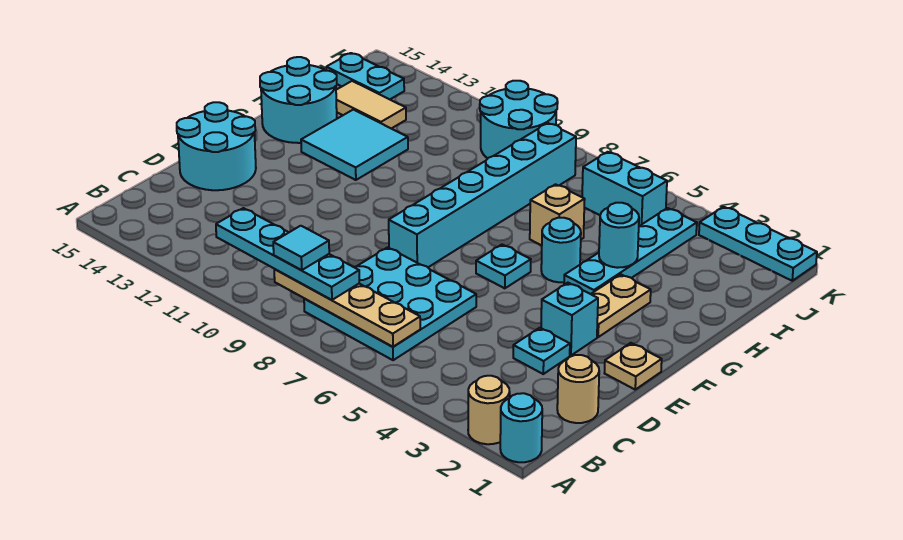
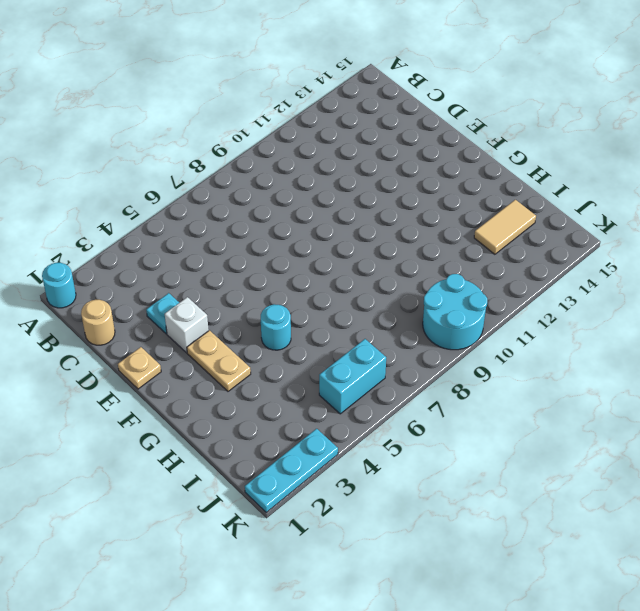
white brick E3 level 1 -> cyan brick E3 level 1
none -> tan round brick A2 level 1
none -> cyan plate B6:D8 level 1
none -> cyan round brick D14:E15 level 1

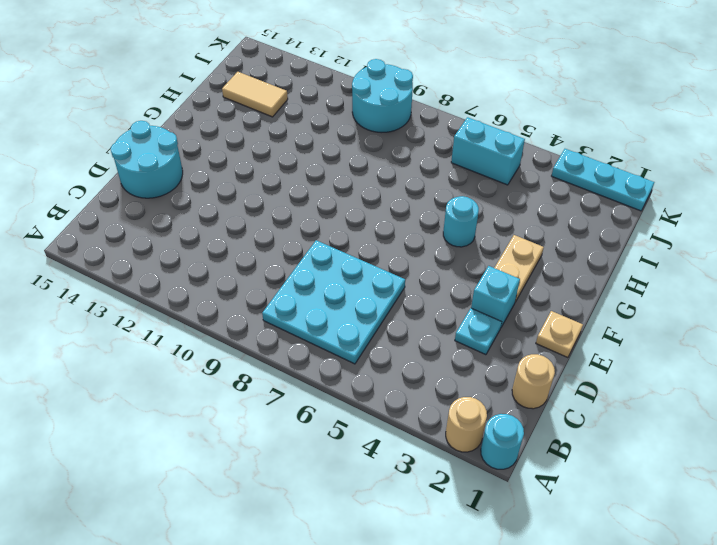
none -> cyan brick E8:J8 level 1
none -> cyan plate F6 level 1
none -> cyan plate G4:J4 level 1

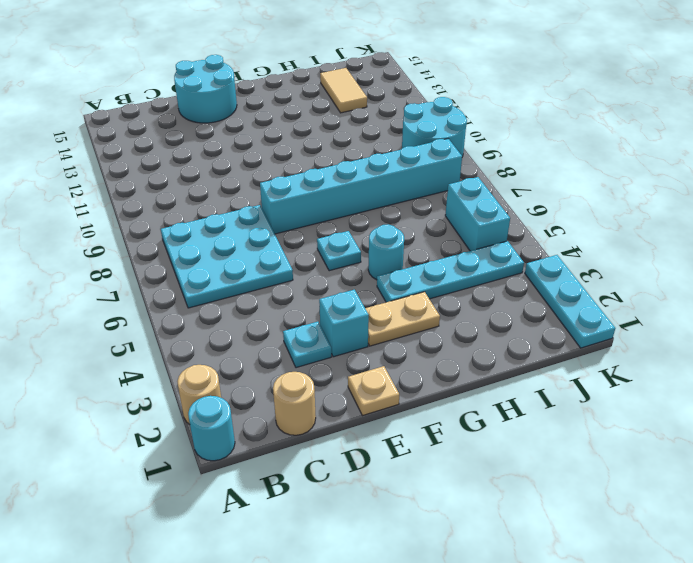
none -> cyan tile G12:H13 level 1
none -> cyan round brick G14:H15 level 1
none -> tan brick H6 level 1

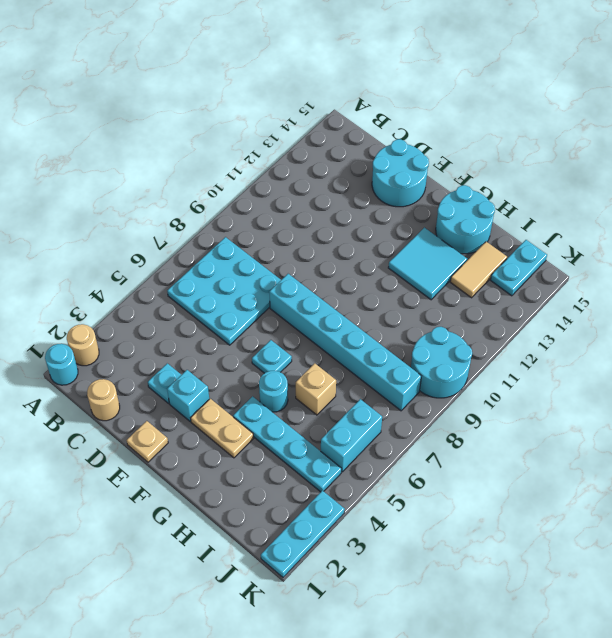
none -> tan plate B6:B9 level 2
none -> cyan round brick H4 level 2
none -> cyan plate B8:B11 level 3

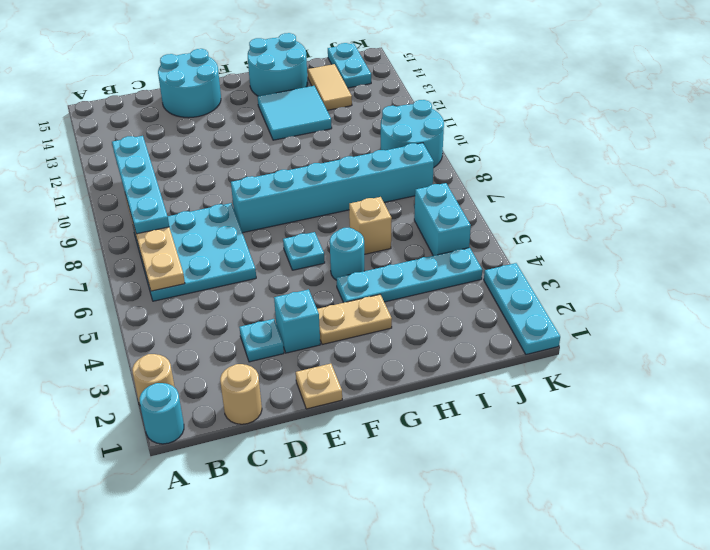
none -> cyan round brick H4 level 2
none -> cyan tile B9 level 4

